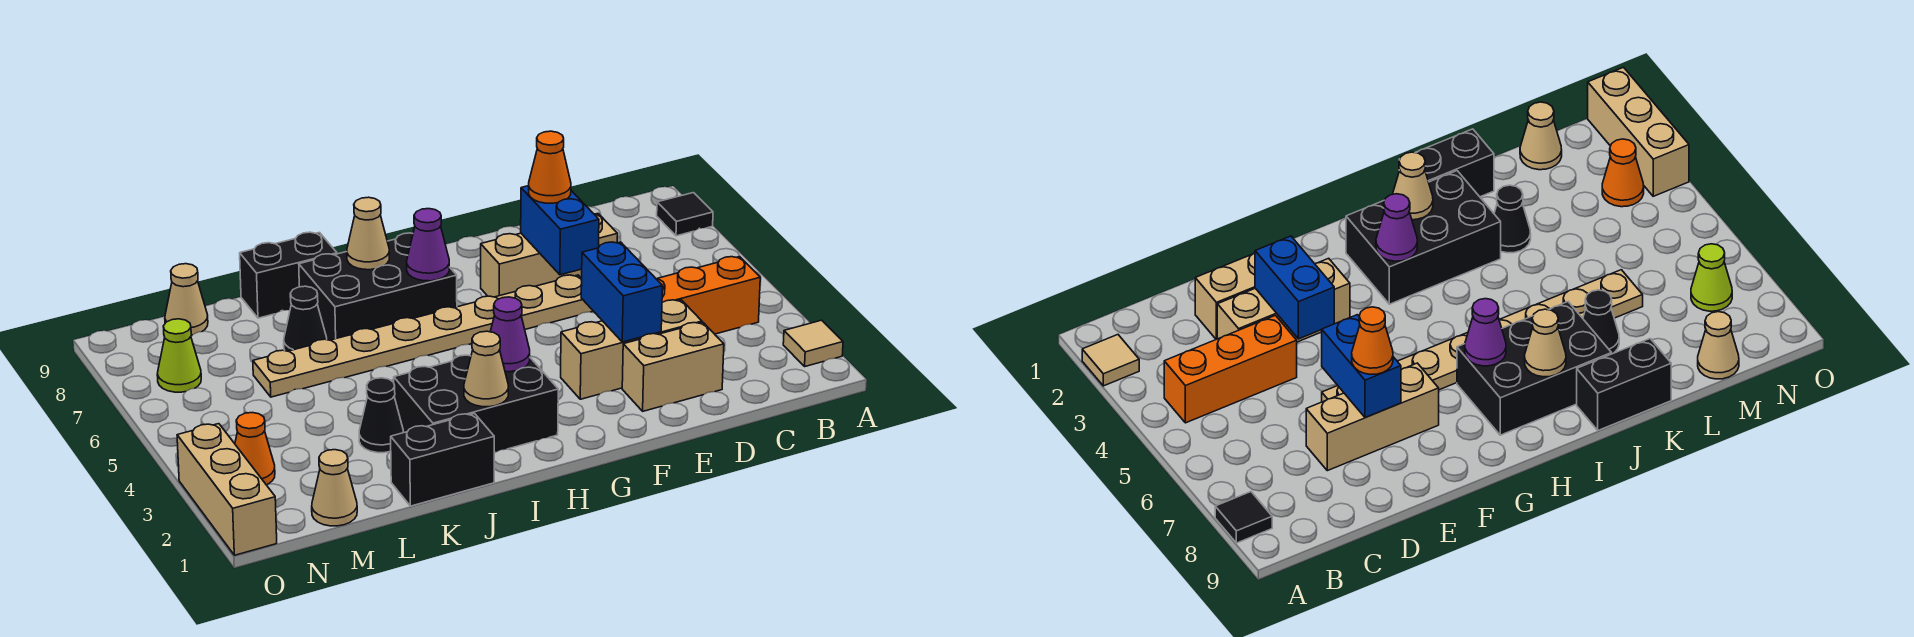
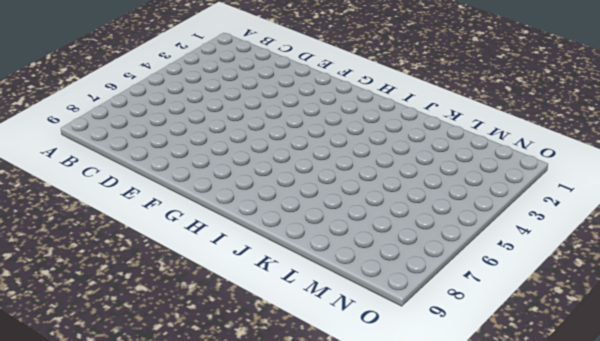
none -> tan tile A2 level 1
none -> black tile A8 level 1
none -> orange brick B4:D4 level 1

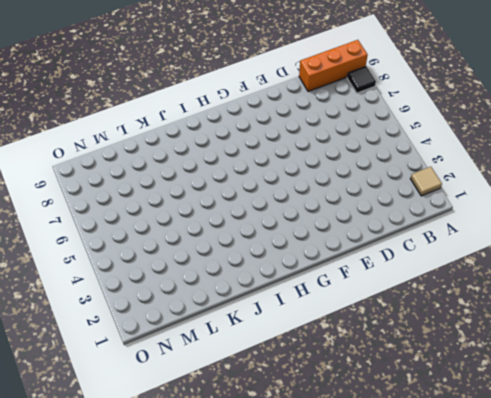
orange brick A9:C9 level 1 -> orange brick B4:D4 level 1
none -> tan brick D2:E2 level 1
none -> tan brick D3:F3 level 1
none -> tan brick D7:F7 level 1

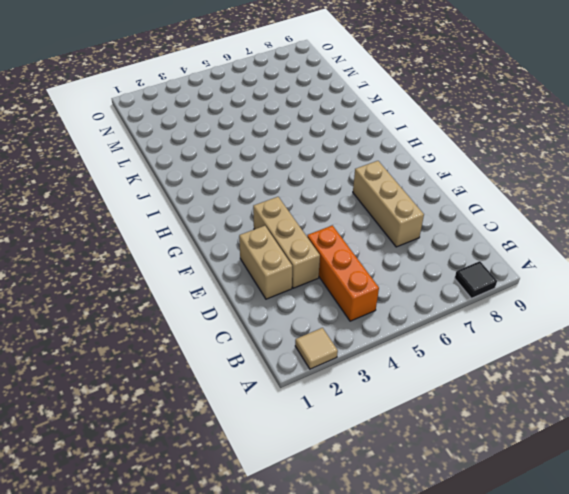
none -> tan plate E6:L6 level 1
none -> black brick H2:J3 level 1
none -> black brick H7:J8 level 1

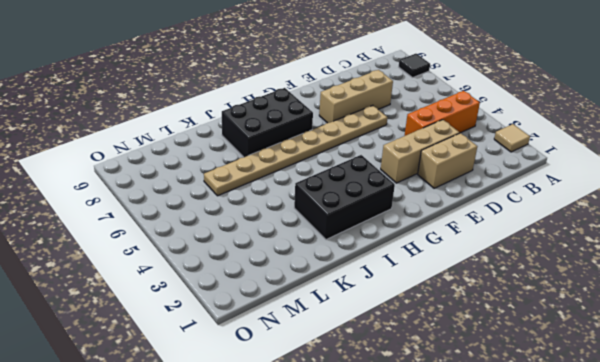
none -> black brick J1:K1 level 1
none -> black brick J9:K9 level 1
none -> black cone K3 level 1

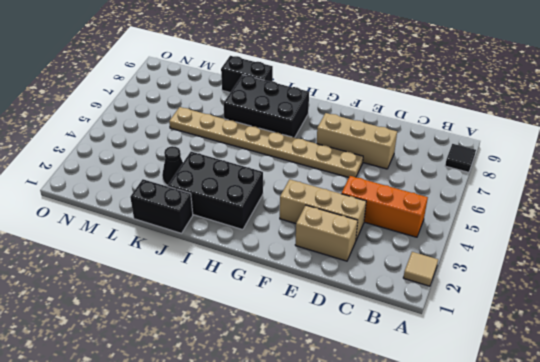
none -> black cone K7 level 1
none -> tan cone M1 level 1
none -> tan cone M9 level 1

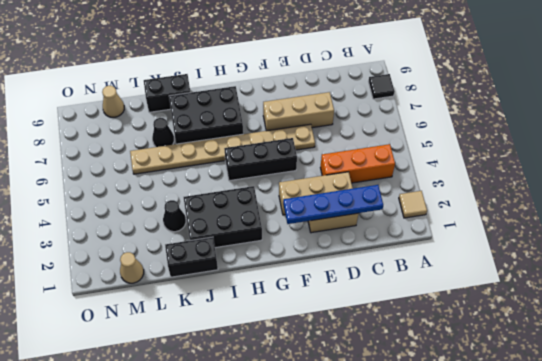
blue plate C2:F2 level 2 -> none
black brick F5:H5 level 1 -> none
none -> orange cone N3 level 1
none -> lime cone N7 level 1
none -> tan brick O1:O3 level 1

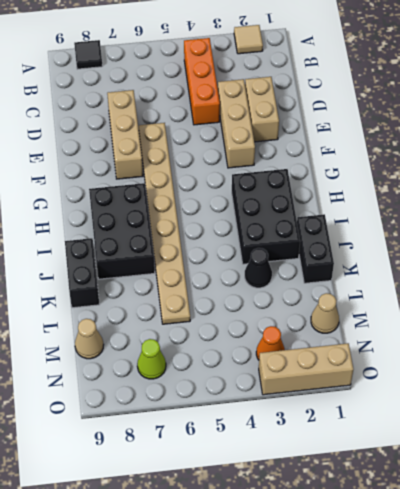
none -> black cone K7 level 1
none -> blue brick E3:E4 level 2
none -> blue brick E6:E7 level 2

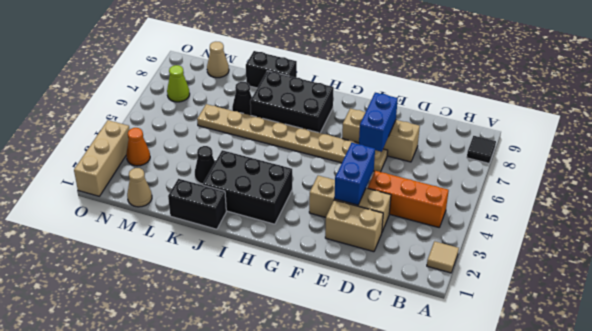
none -> purple cone H3 level 2
none -> purple cone H7 level 2
none -> tan cone I2 level 2

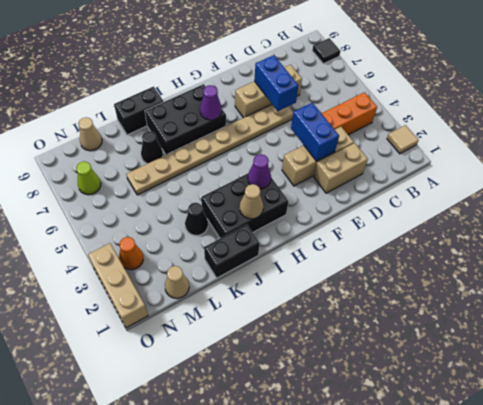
none -> tan cone I8 level 2
none -> orange cone E7 level 3

